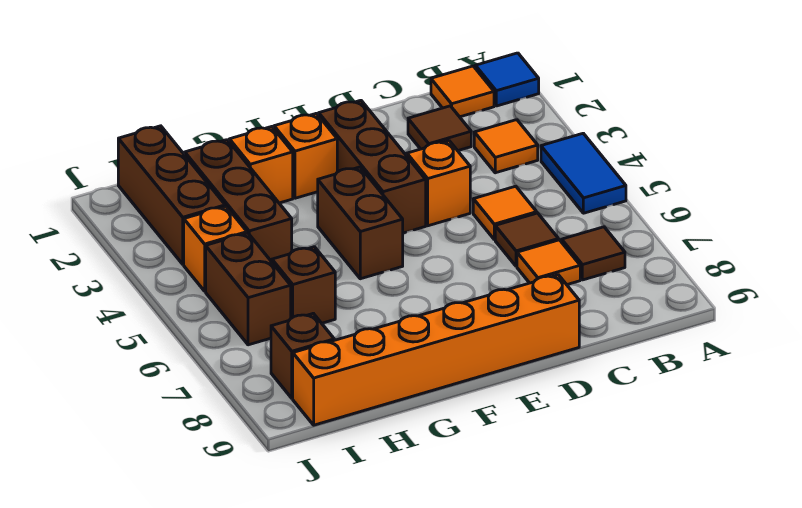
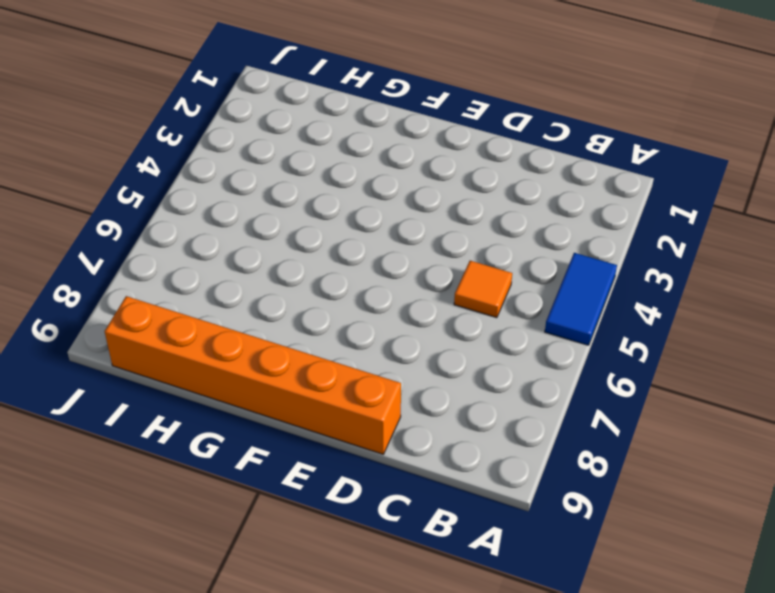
none -> blue tile A1 level 1
none -> orange tile B1 level 1
none -> orange tile B3 level 1

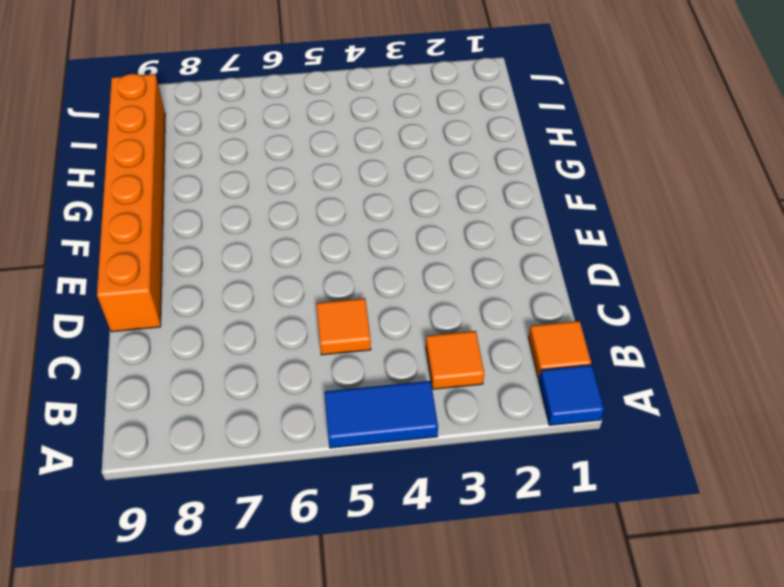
none -> brown tile B7 level 1
none -> brown tile C2 level 1
none -> brown tile C6 level 1

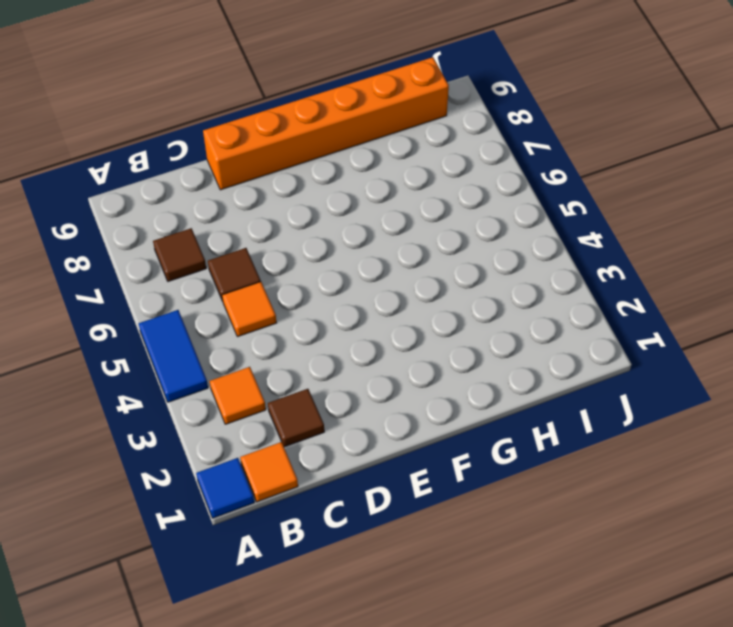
none -> orange tile C7 level 1
none -> orange brick D4 level 1
none -> brown brick E2:E4 level 1

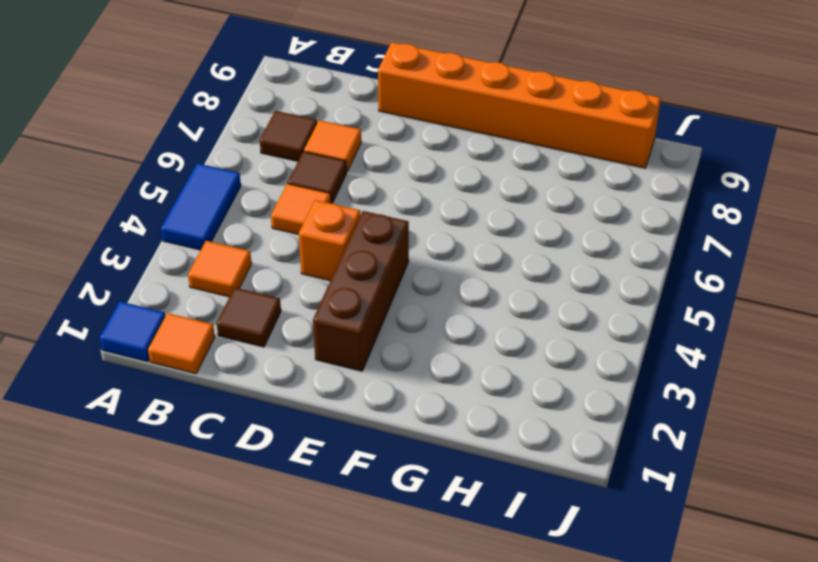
none -> orange brick F2 level 1
none -> brown brick F4:F5 level 1
none -> orange brick G2 level 1

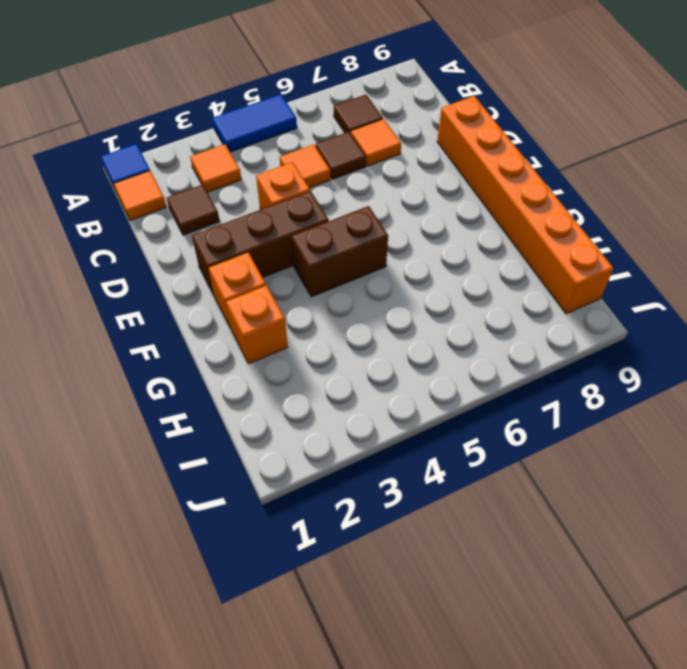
none -> brown brick H2:H4 level 1
none -> brown brick H6 level 1
none -> brown brick I1:I3 level 1

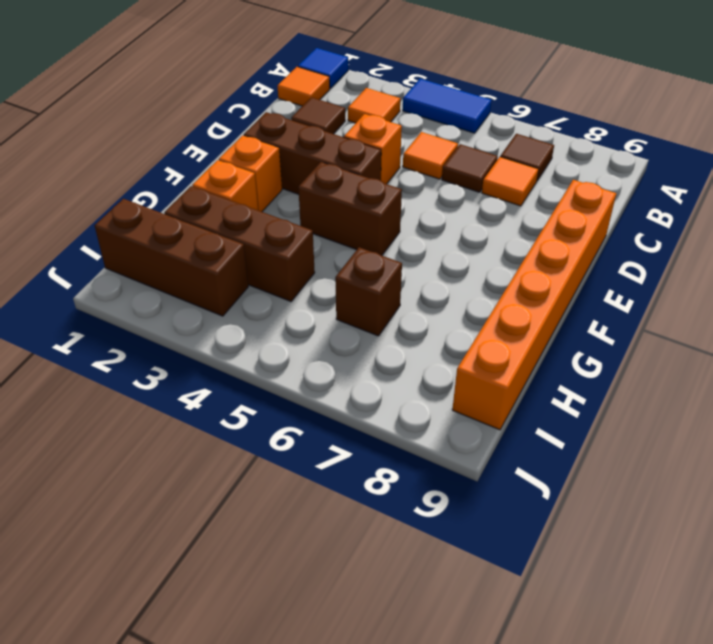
none -> orange brick I4 level 1
none -> brown brick I5:I6 level 1
none -> brown brick I8 level 1

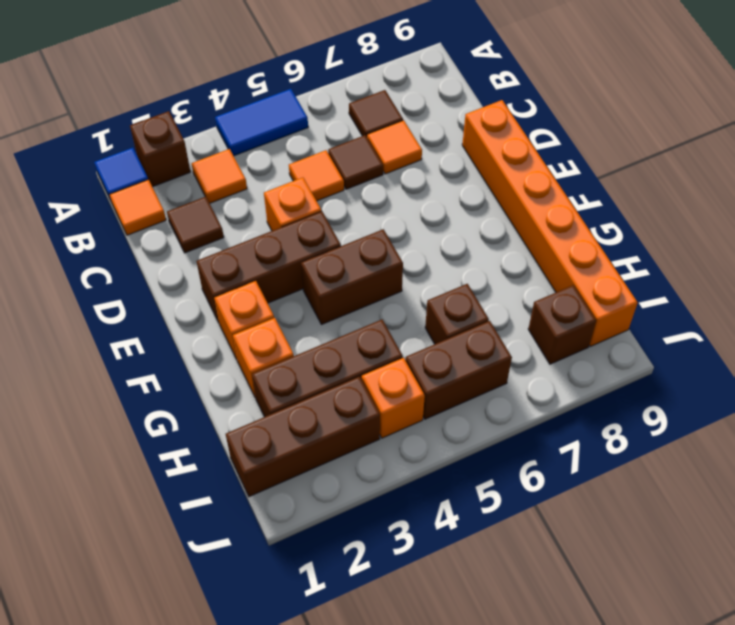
brown brick A2 level 1 -> none

